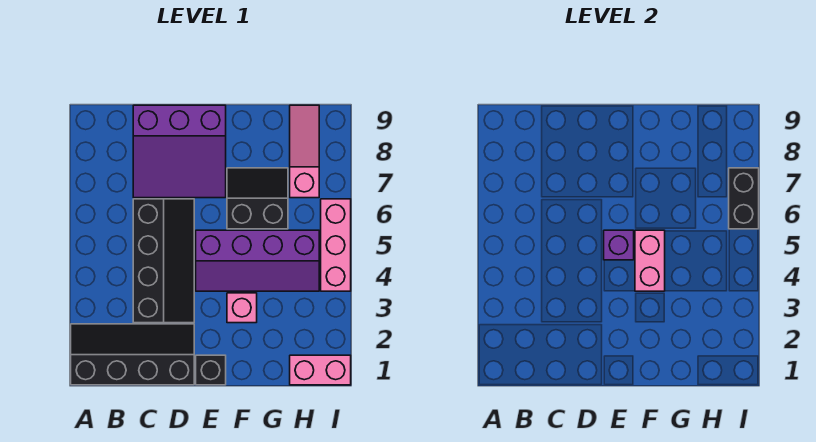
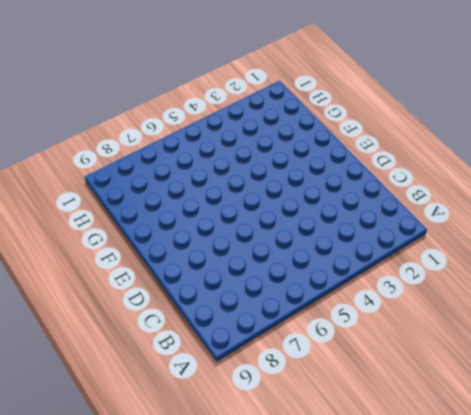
none -> black slope A1:D2 level 1 top 1
none -> black slope C3:D6 level 1 top C
none -> purple slope C7:E9 level 1 top 9

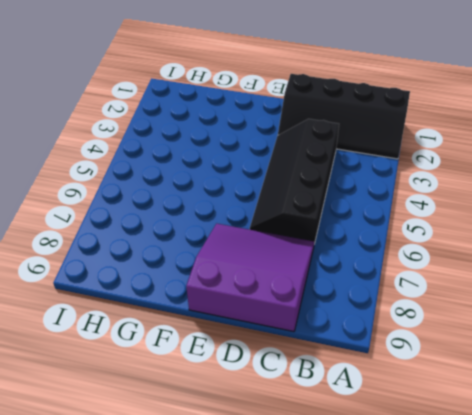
none -> black brick E1 level 1
none -> purple slope E4:H5 level 1 top 5
none -> pink brick F3 level 1

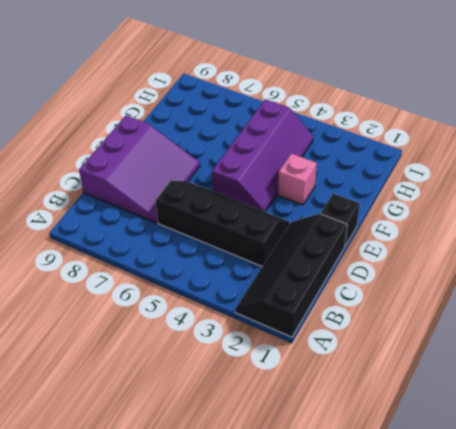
none -> black slope F6:G7 level 1 top 6
none -> pink brick H1:I1 level 1
none -> pink slope H7:H9 level 1 top 7

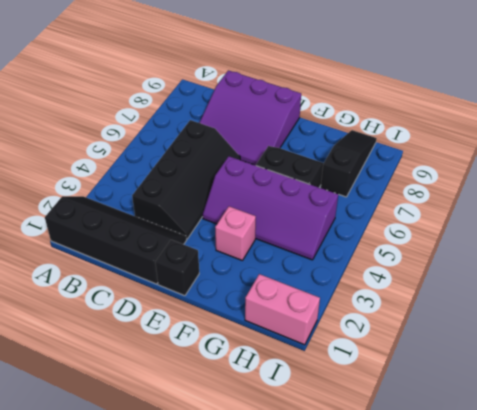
black slope H7:H9 level 1 top 7 -> pink slope H7:H9 level 1 top 7
none -> pink brick I4:I6 level 1
none -> purple brick E5 level 2
none -> pink brick F4:F5 level 2

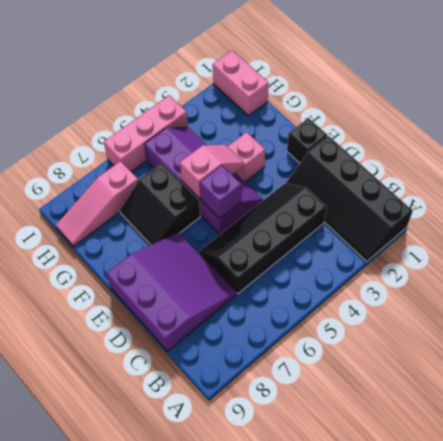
pink slope F4:F5 level 2 top 5 -> pink brick F4:F5 level 2
none -> black brick I6:I7 level 2

